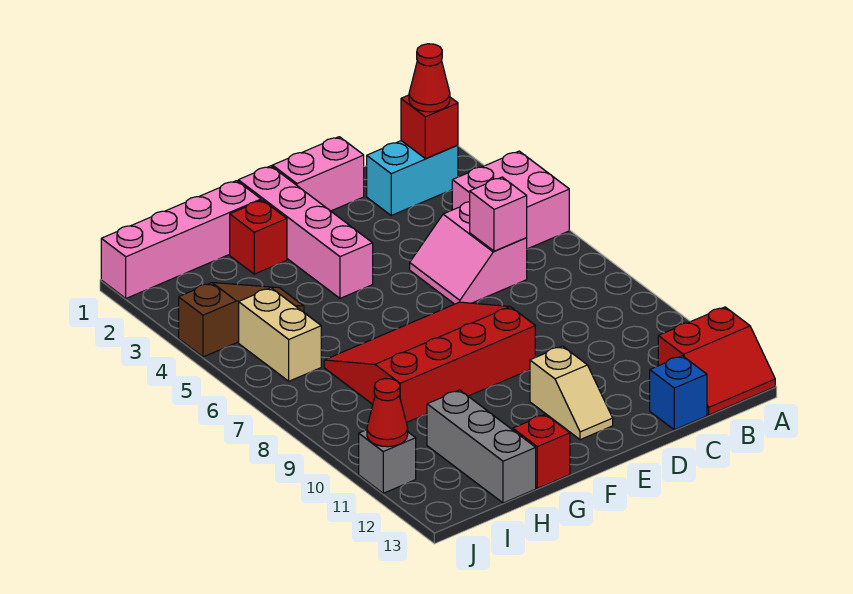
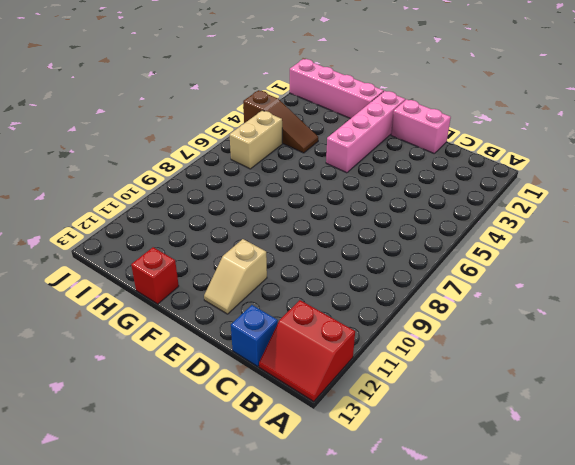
none -> pink brick A4:B5 level 1
none -> cyan brick B2:C2 level 1
none -> pink slope C5:D6 level 1 top C

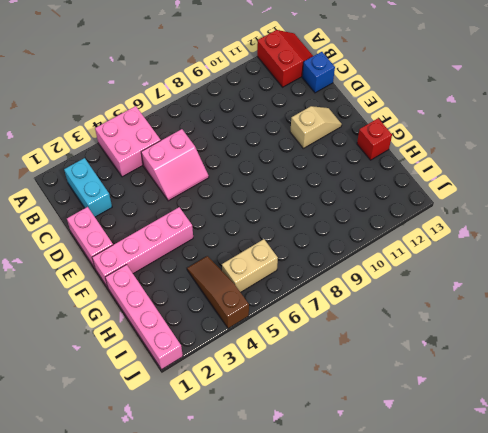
none -> red slope E7:H9 level 1 top 9
none -> red brick G2 level 1
none -> grey brick H11:H13 level 1

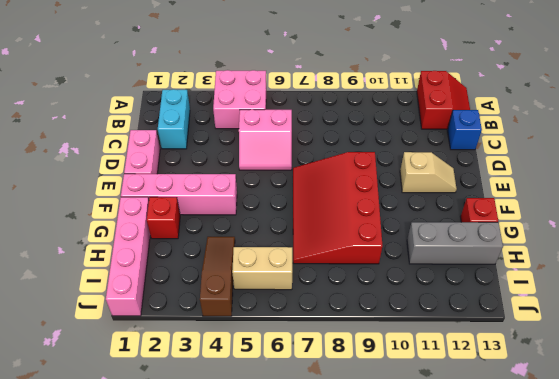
none -> grey brick J11 level 1
none -> red brick B2 level 2
none -> pink brick C6 level 2

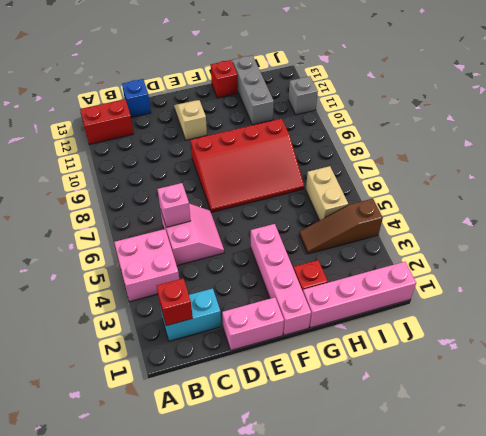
none -> red cone J11 level 2
none -> red cone B2 level 3

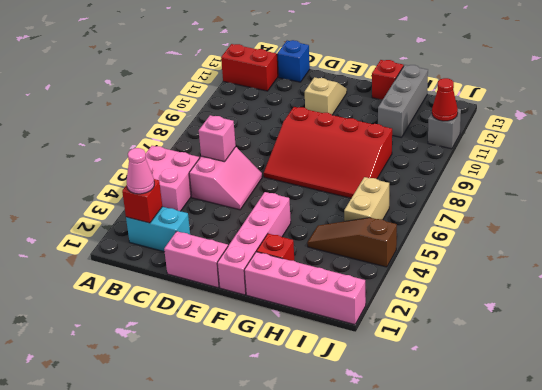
pink cone B2 level 3 -> red cone B2 level 3

